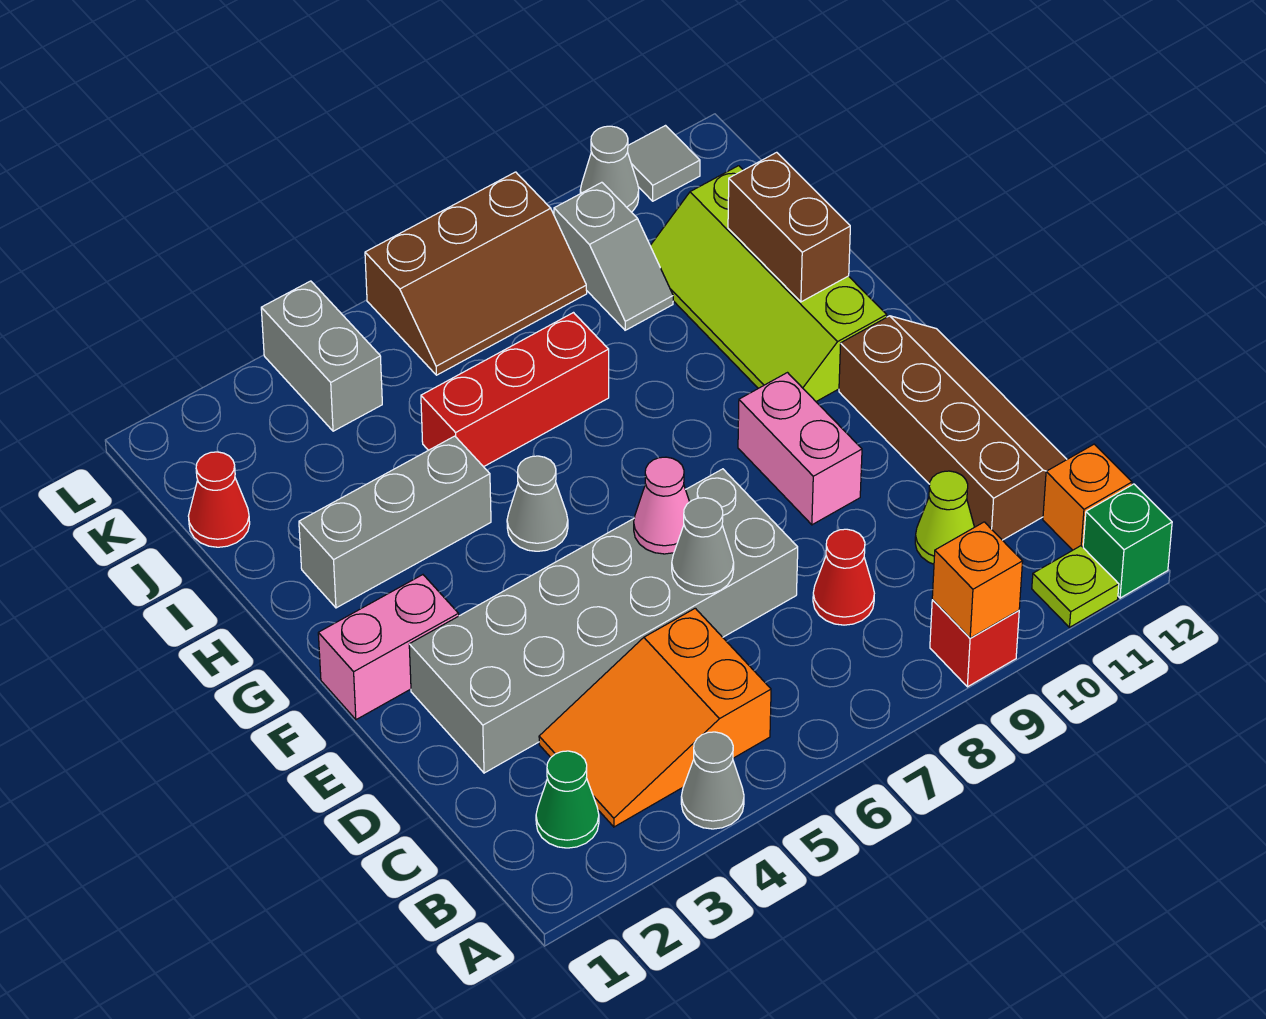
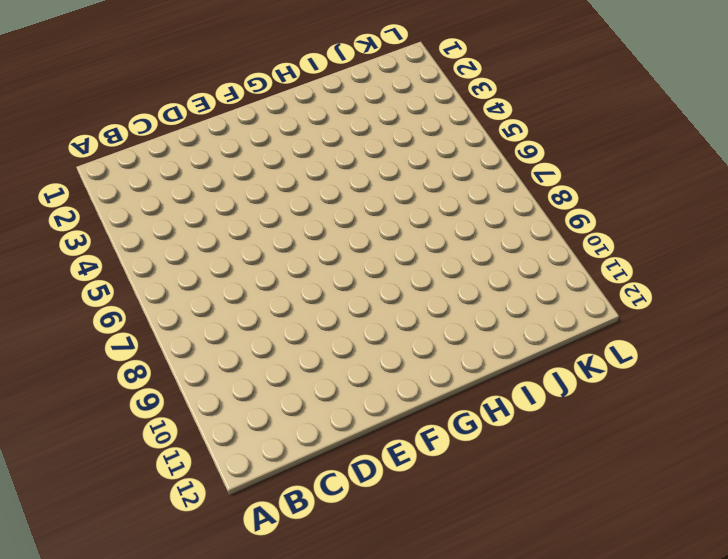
none -> grey cone A4 level 1
none -> red brick A9 level 1
none -> lime plate A11 level 1

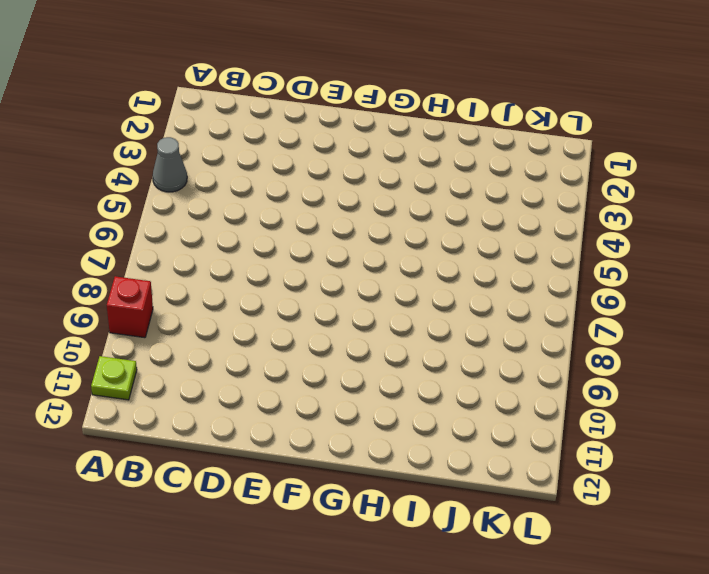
none -> green brick A12 level 1
none -> green cone B2 level 1
none -> orange slope B3:C5 level 1 top 5

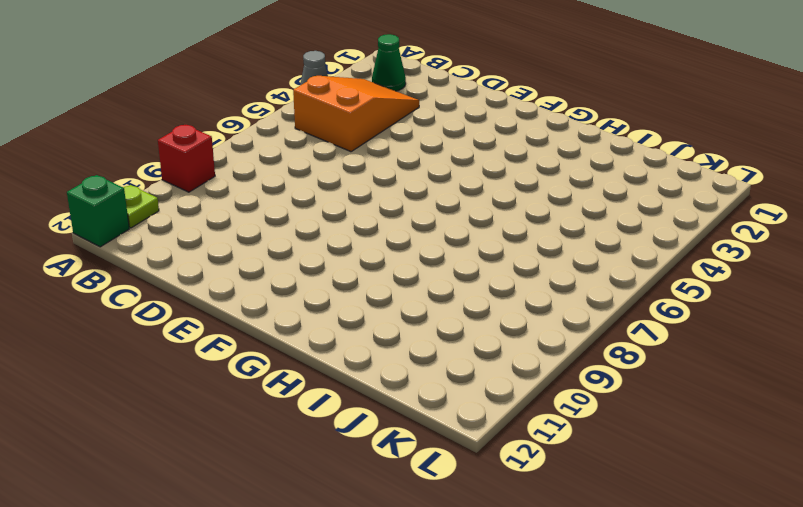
none -> orange brick B12 level 1
none -> red cone C8 level 1
none -> lime cone C10 level 1

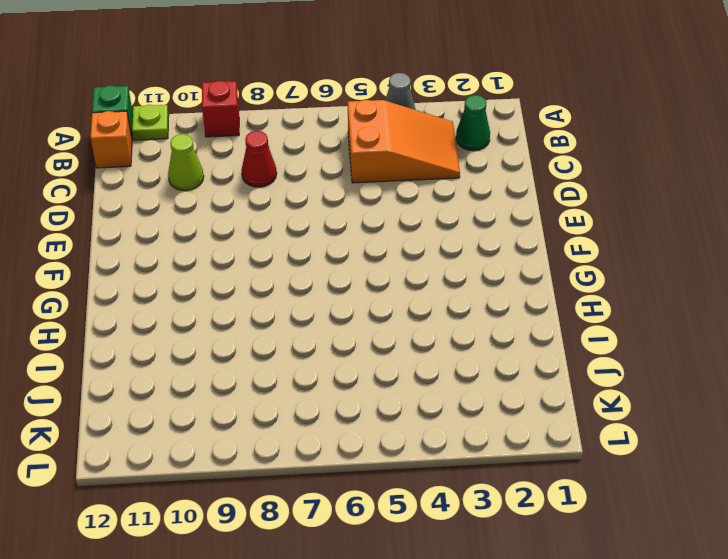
none -> brown slope C11:F12 level 1 top 11
none -> grey brick D2:E7 level 1
none -> pink brick E9:F9 level 1

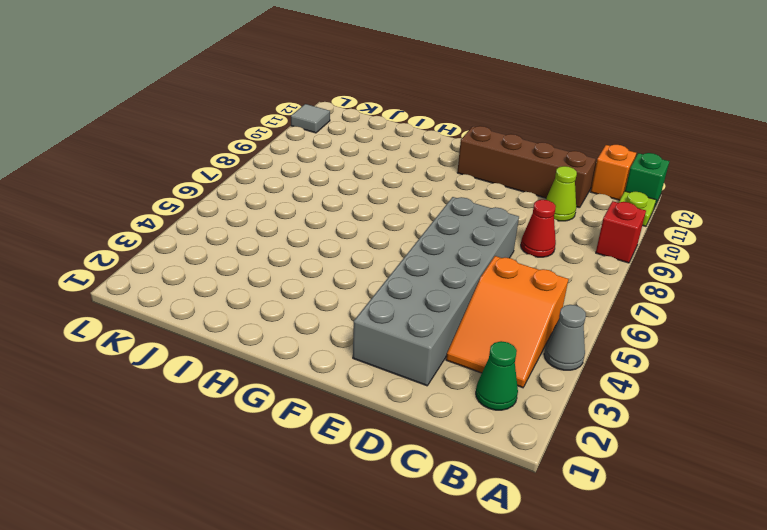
none -> pink brick E9:F9 level 1
none -> pink brick F1:F2 level 1
none -> grey cone G5 level 1

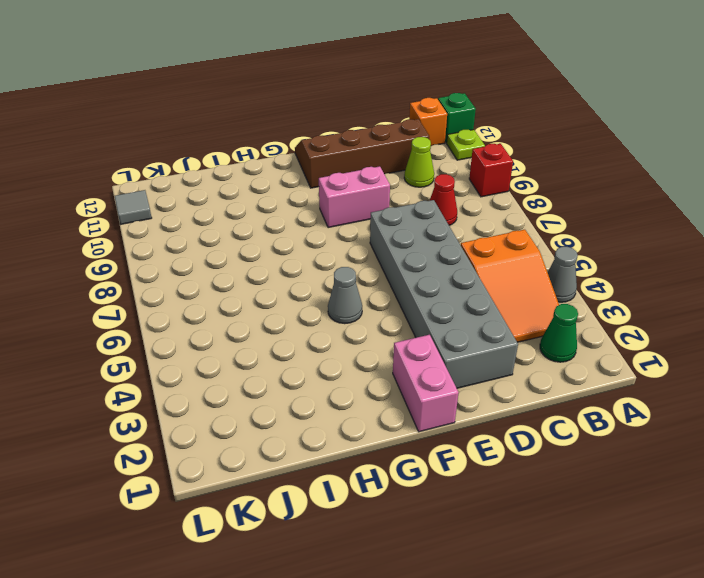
none -> lime slope G10:J11 level 1 top 11
none -> grey brick H2:H4 level 1
none -> red brick I5:I7 level 1

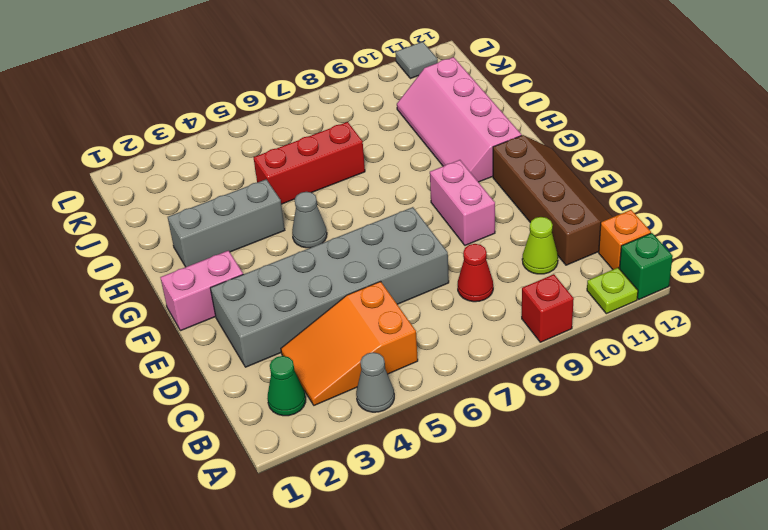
pink slope G10:J11 level 1 top 11 -> lime slope G10:J11 level 1 top 11
none -> red cone J1 level 1
none -> grey slope J9:K9 level 1 top K
none -> grey brick K4:L4 level 1

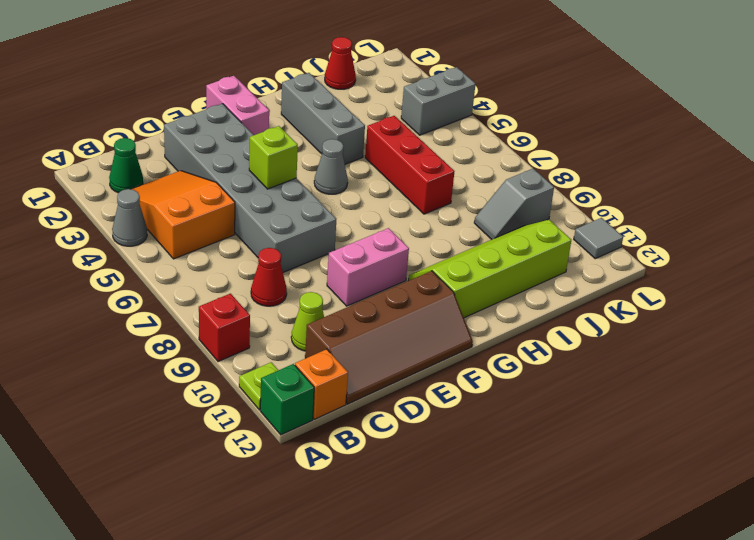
lime brick E5 level 2 -> none
none -> brown slope K6:L8 level 1 top L
none -> grey cone L10 level 1
none -> orange brick A9 level 2

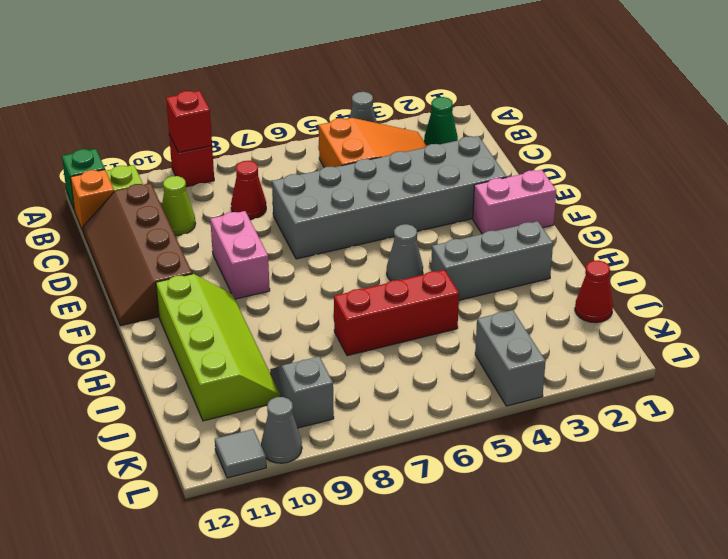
red brick A9 level 2 -> orange brick A9 level 2
none -> brown slope K6:L8 level 1 top L
none -> grey cone D6 level 2
none -> pink cone E6 level 2

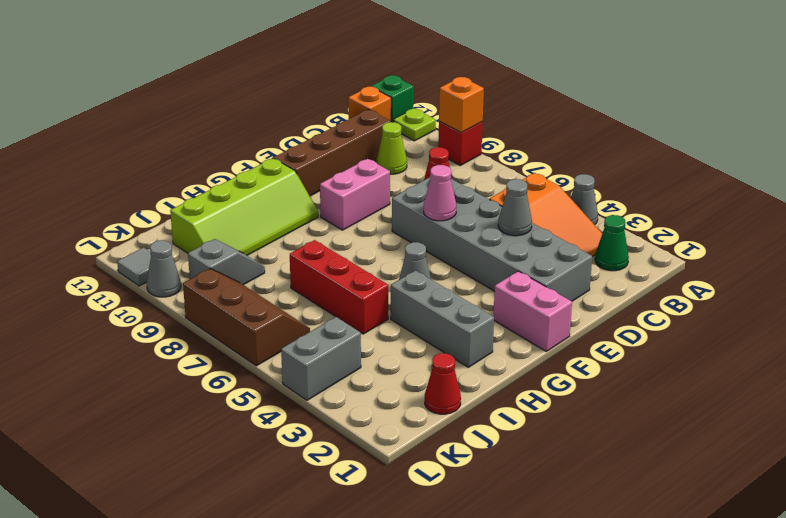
grey cone D4 level 2 -> grey cone D6 level 2
none -> brown brick H11:I11 level 2

